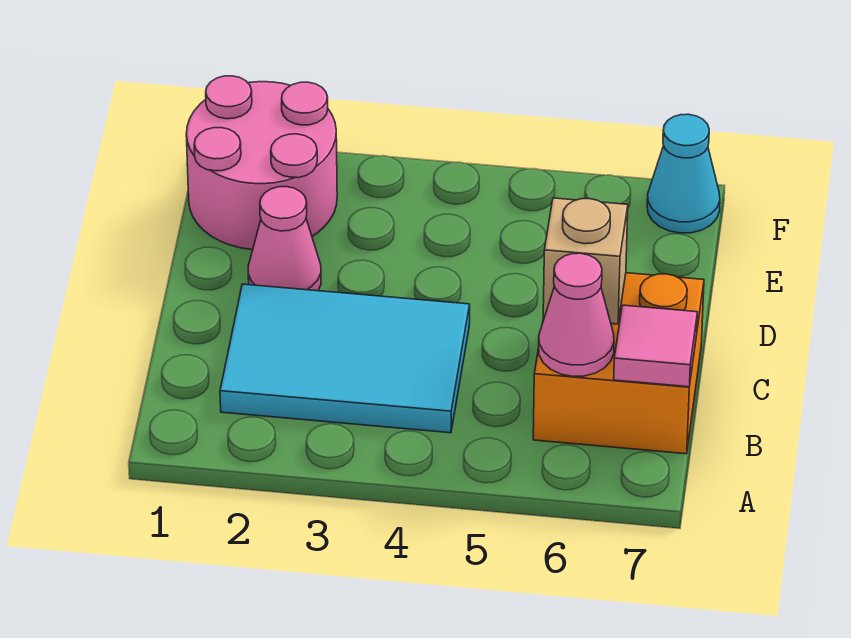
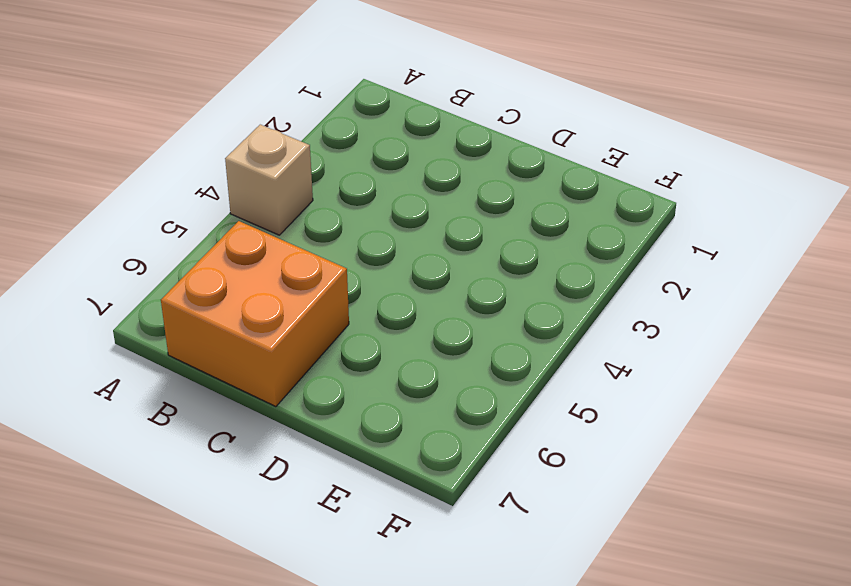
tan brick A4 level 1 -> tan brick C6 level 2
none -> cyan tile B2:C4 level 1
none -> pink cone D2 level 1

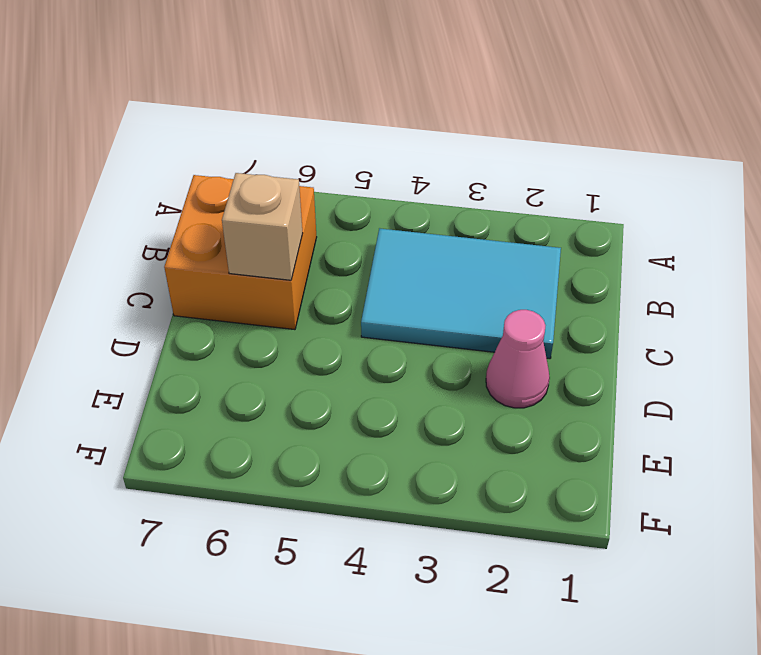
none -> pink round brick E1:F2 level 1
none -> cyan cone F7 level 1

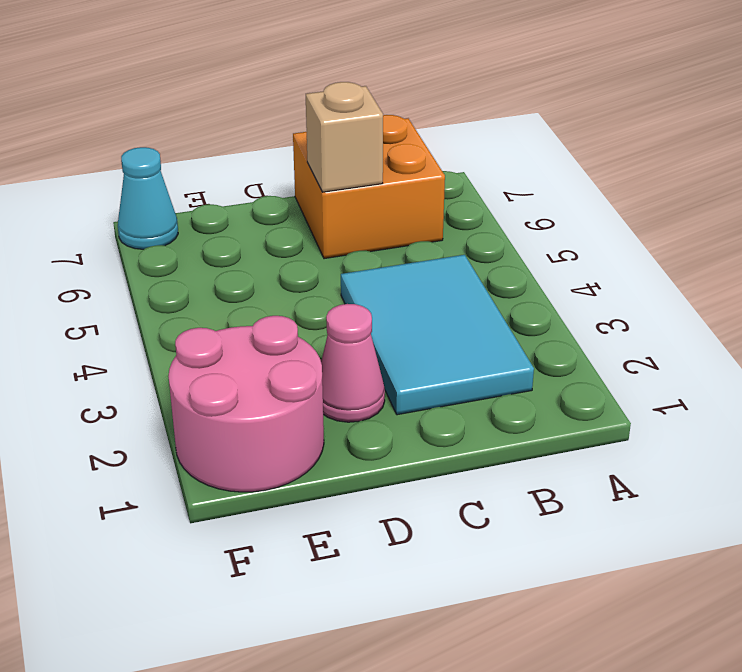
none -> pink cone B6 level 2
none -> pink tile B7 level 2

